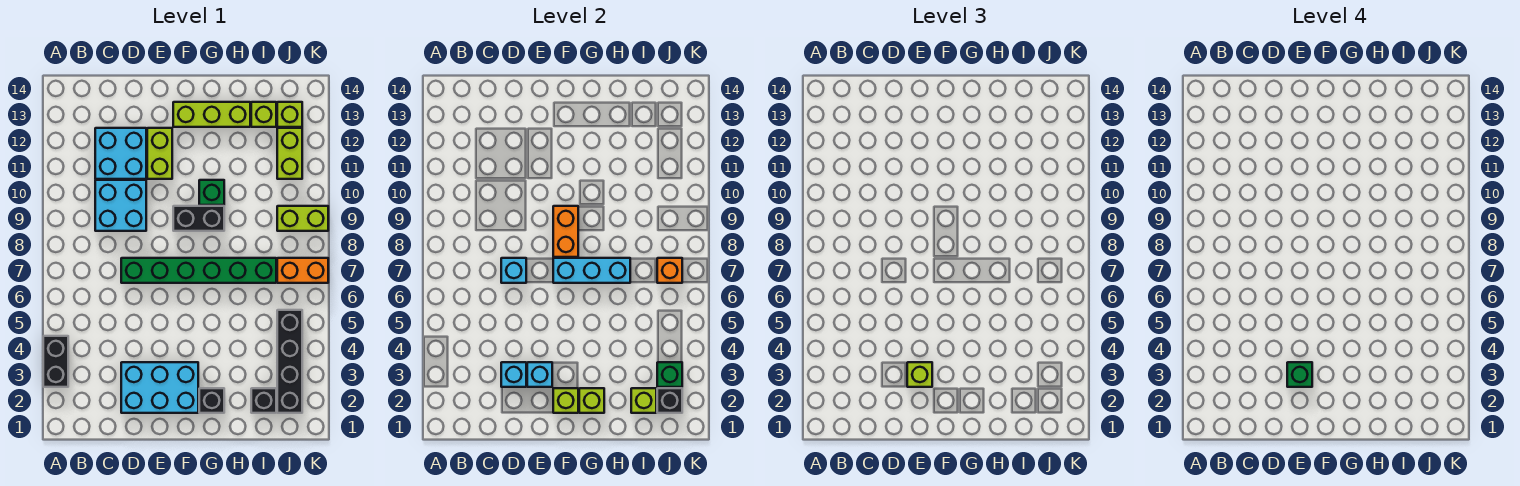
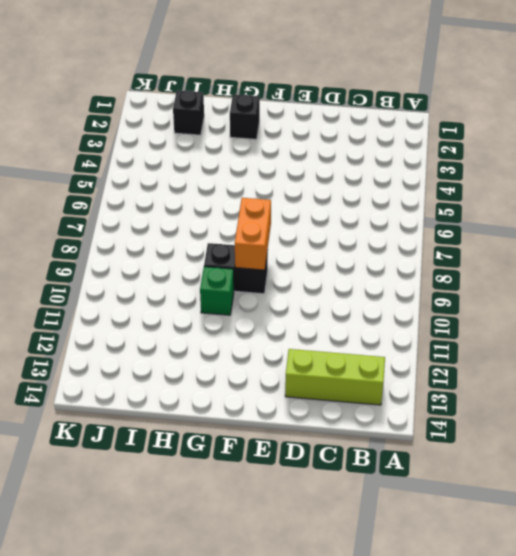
lime brick B13:D13 level 1 -> lime brick F13:H13 level 1
none -> black brick A3:A4 level 1
none -> cyan brick C9:D10 level 1
none -> cyan brick C11:D12 level 1
none -> cyan brick D2:F3 level 1

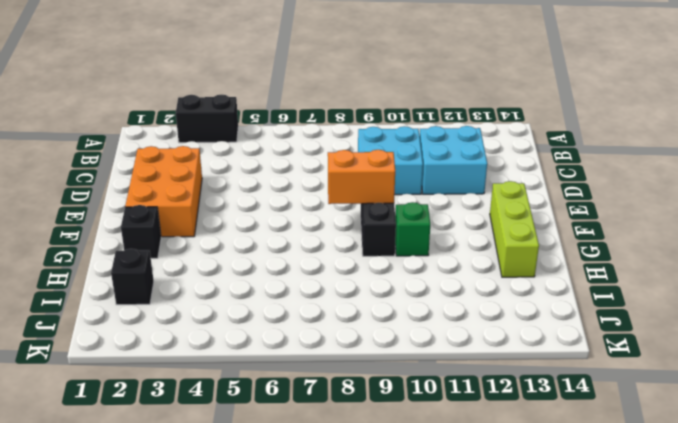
orange brick D2:F3 level 1 -> cyan brick D2:F3 level 1
none -> green brick D7:I7 level 1
none -> lime brick E11:E12 level 1
none -> lime brick I13 level 1
none -> black brick J2:J5 level 1

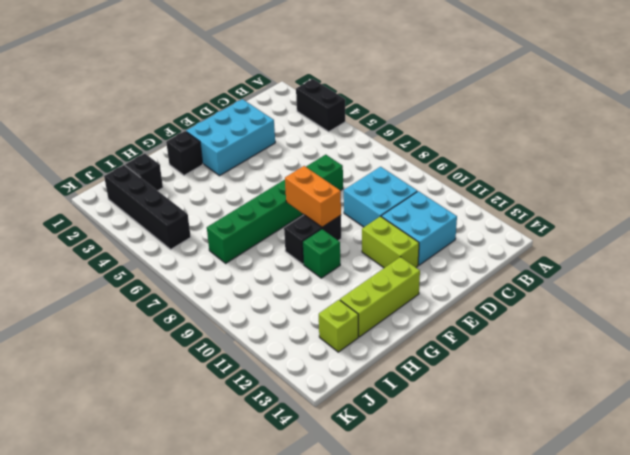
none -> orange brick J7:K7 level 1
none -> lime brick J9:K9 level 1
none -> lime brick J11:J12 level 1
none -> lime brick J13 level 1

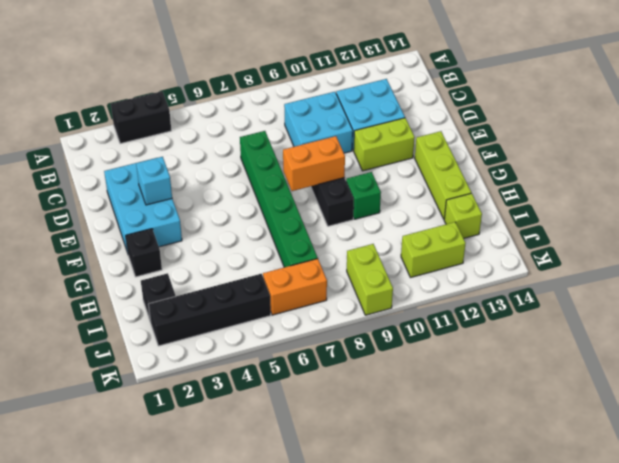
orange brick J6:J7 level 1 -> orange brick J7:K7 level 1
none -> lime brick J13 level 1
none -> cyan brick D3 level 2
none -> cyan brick D7 level 2
none -> lime brick F2 level 2

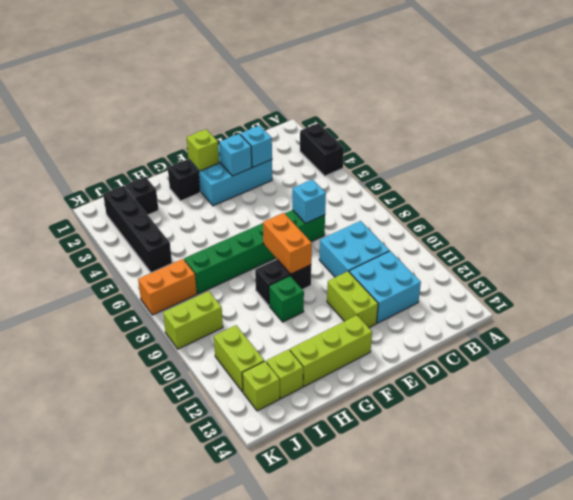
none -> cyan brick F7:H7 level 2
none -> lime brick G2 level 2
none -> lime brick I2 level 2
none -> black brick J2 level 2

